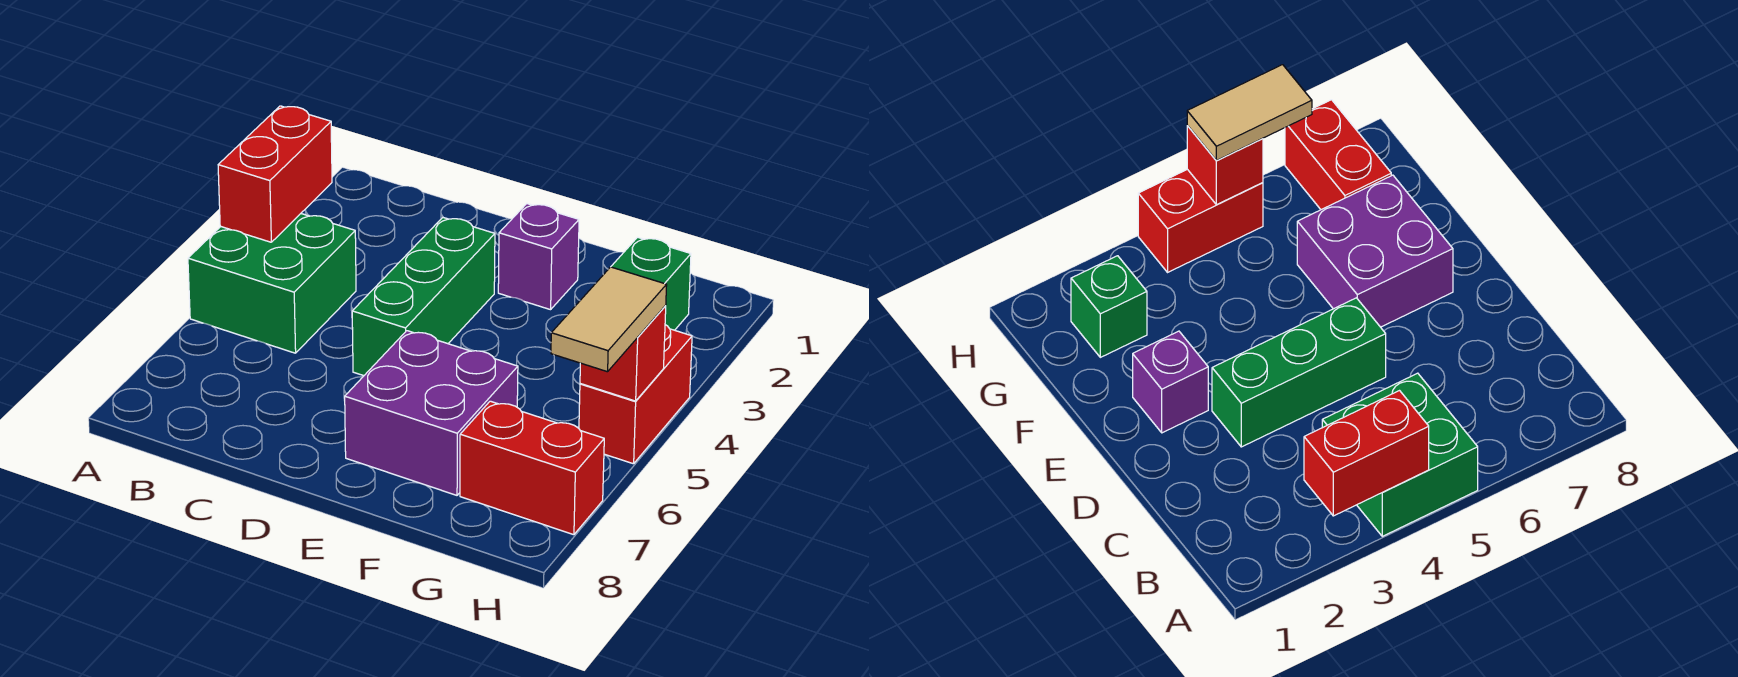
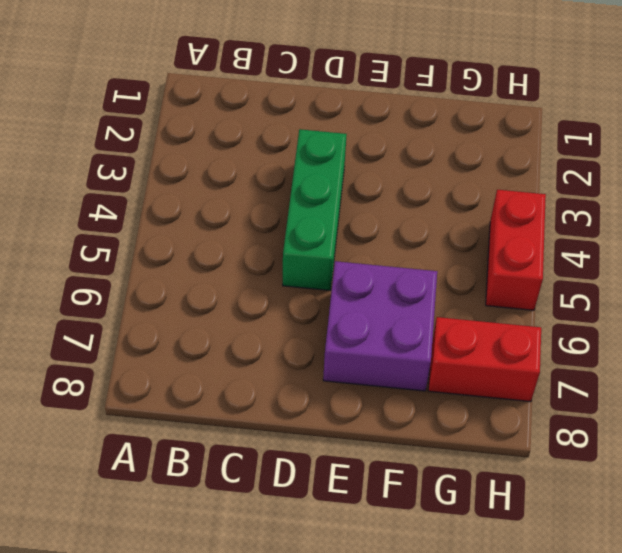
none -> green brick A4:B5 level 1
none -> purple brick E2 level 1

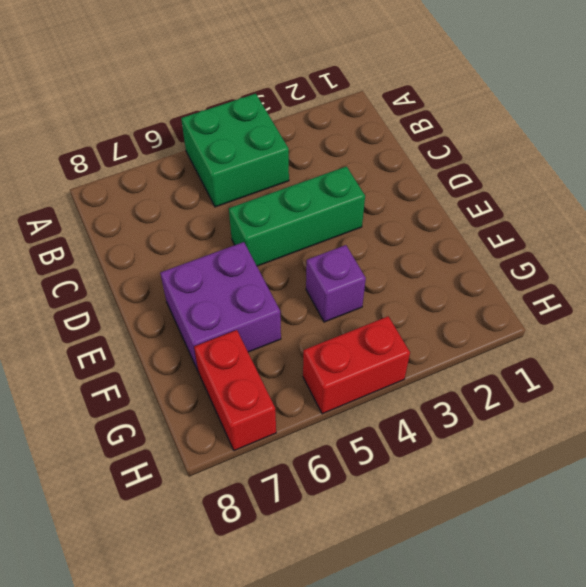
purple brick F4 level 1 -> purple brick E2 level 1
none -> green brick G2 level 1
none -> red brick A3:A4 level 2

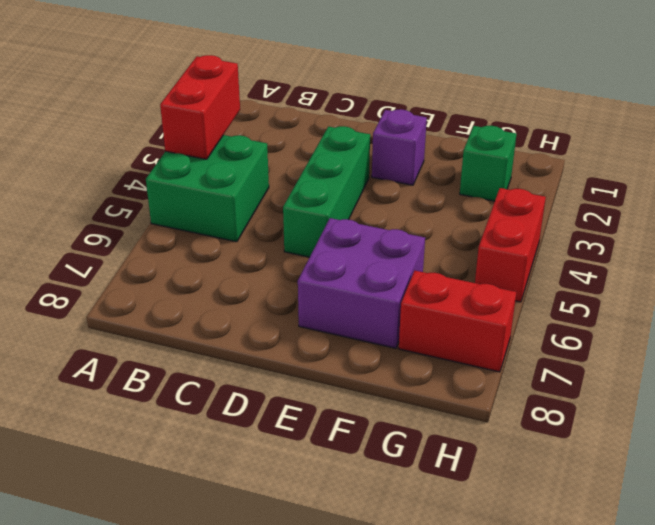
none -> red brick H5 level 2
none -> tan tile H5:H6 level 3

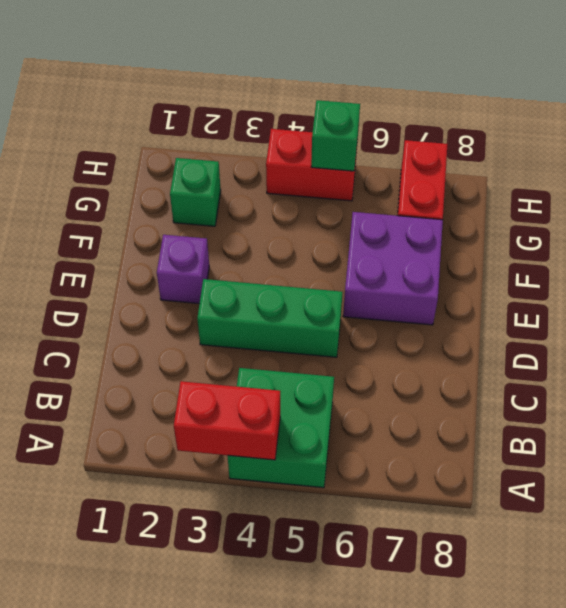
green brick H5 level 2 -> red brick H5 level 2
none -> tan tile H5:H6 level 3

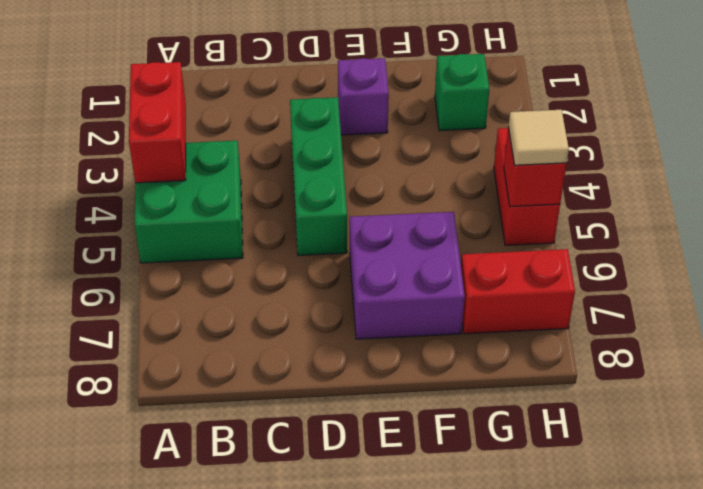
tan tile H5 level 3 -> tan tile H5:H6 level 3

